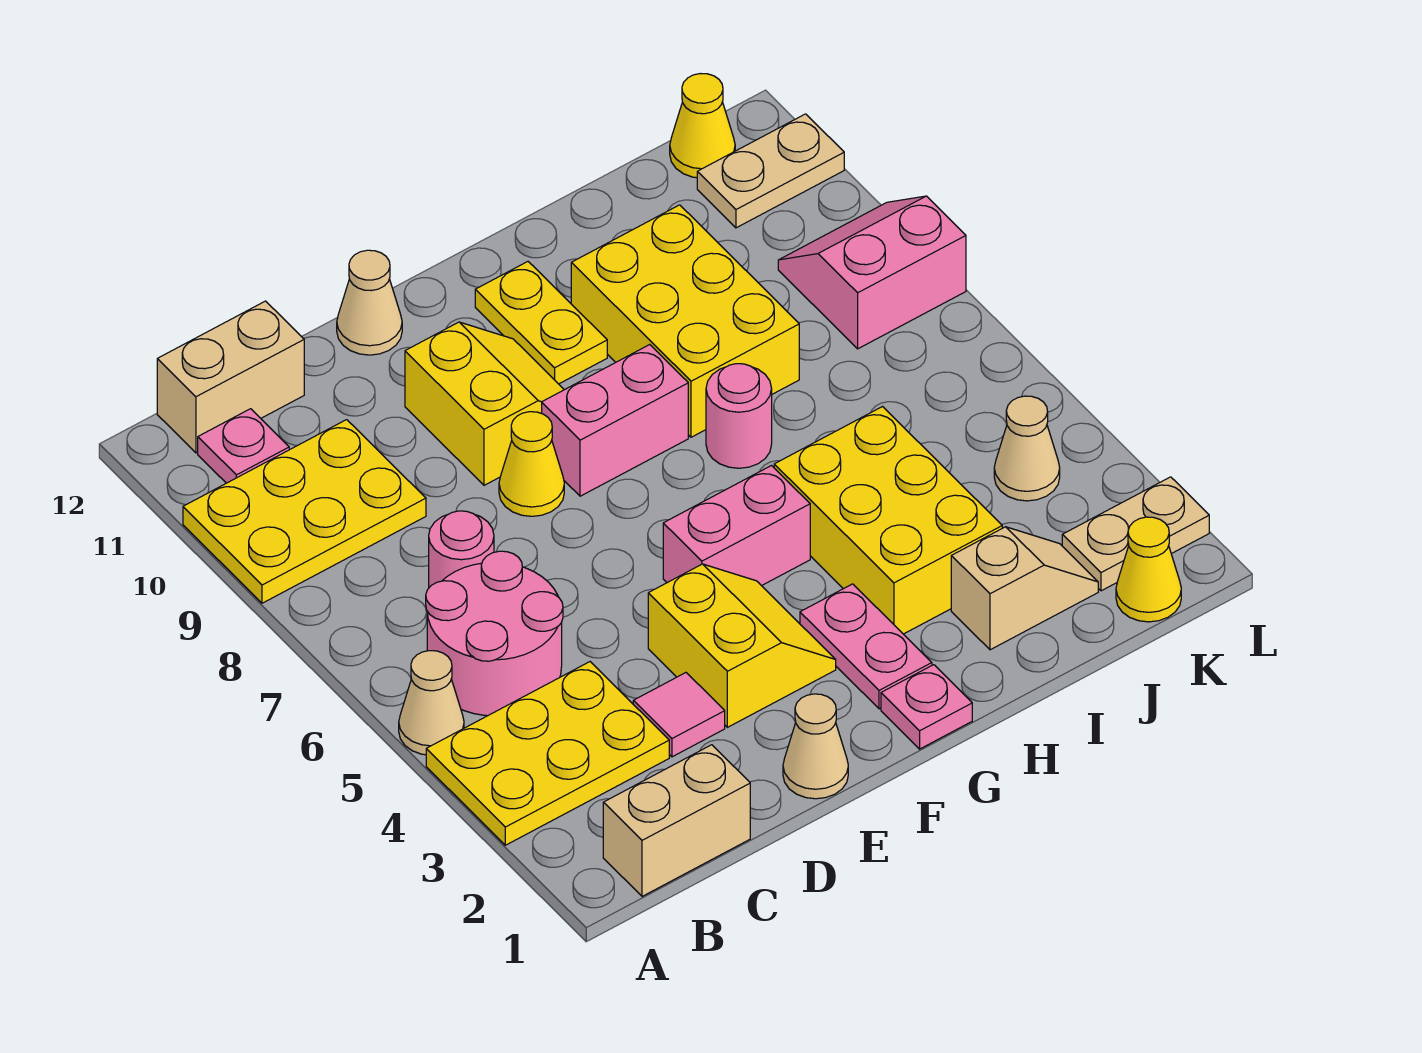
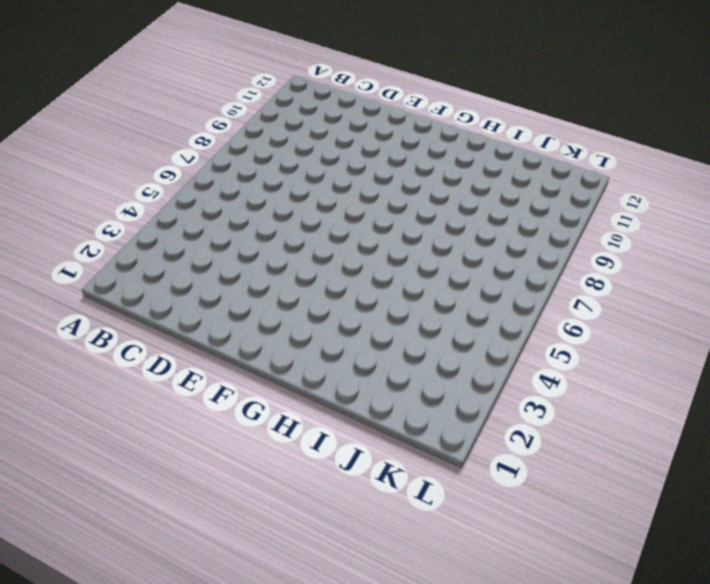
none -> yellow plate A3:C4 level 1
none -> tan cone A5 level 1
none -> yellow plate A9:C10 level 1

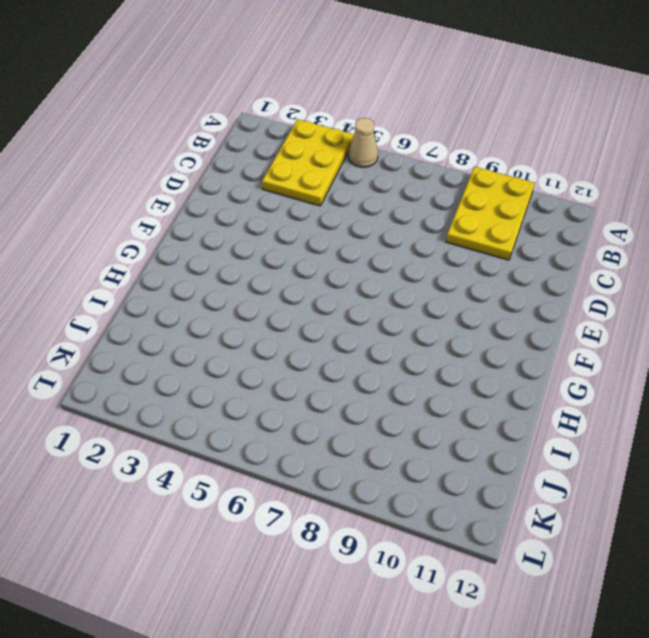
none -> tan brick B1:C1 level 1
none -> pink round brick B5:C6 level 1
none -> pink plate B11 level 1

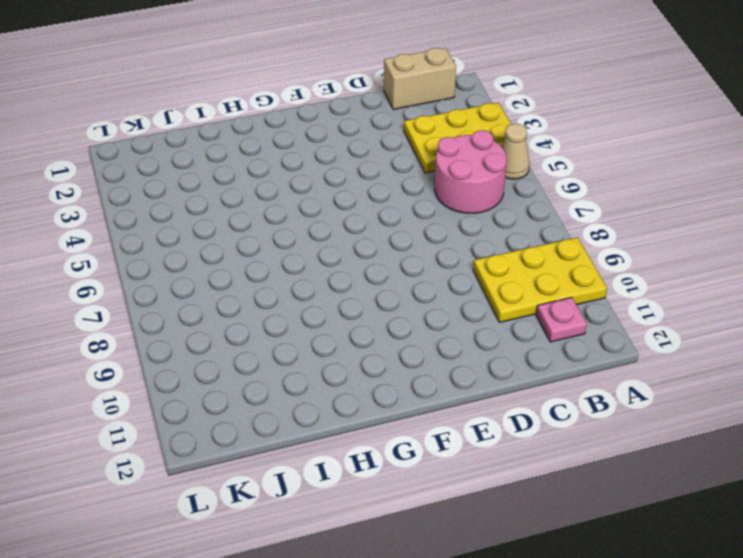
none -> tan brick B12:C12 level 1
none -> pink round brick C7 level 1
none -> pink tile D3 level 1

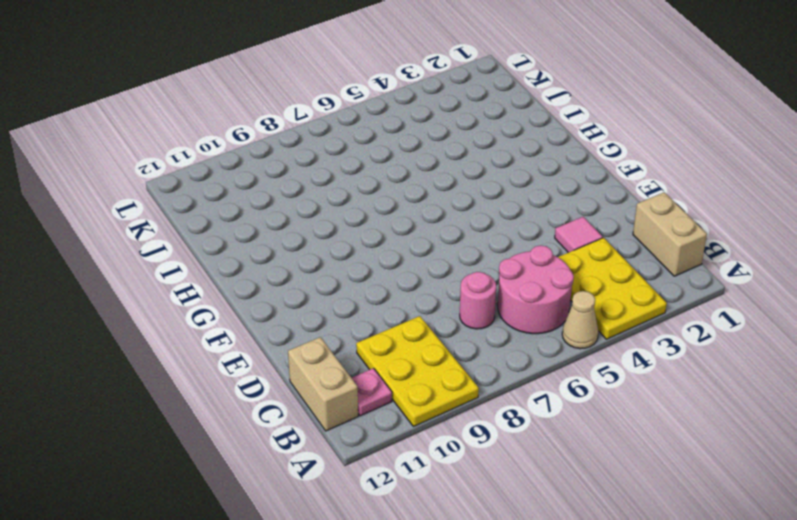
none -> tan cone E1 level 1
none -> yellow slope E3:F4 level 1 top E
none -> yellow cone E8 level 1

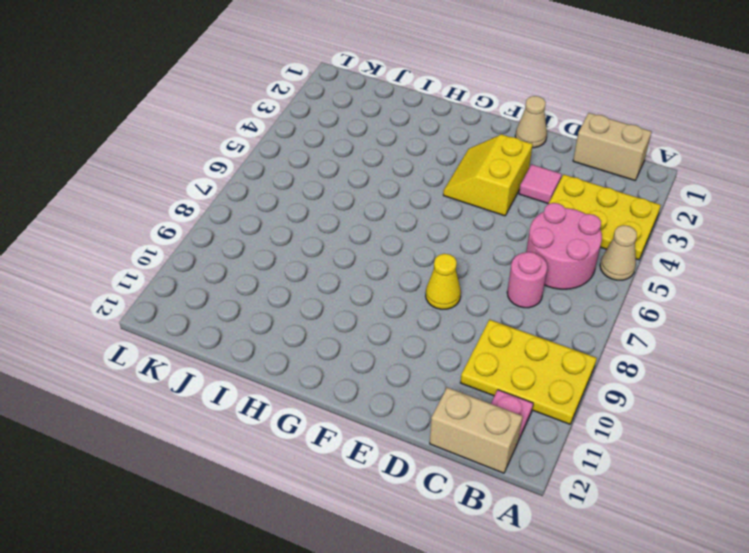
none -> yellow slope E9:F10 level 1 top E
none -> tan cone E12 level 1
none -> pink brick F5:G5 level 1

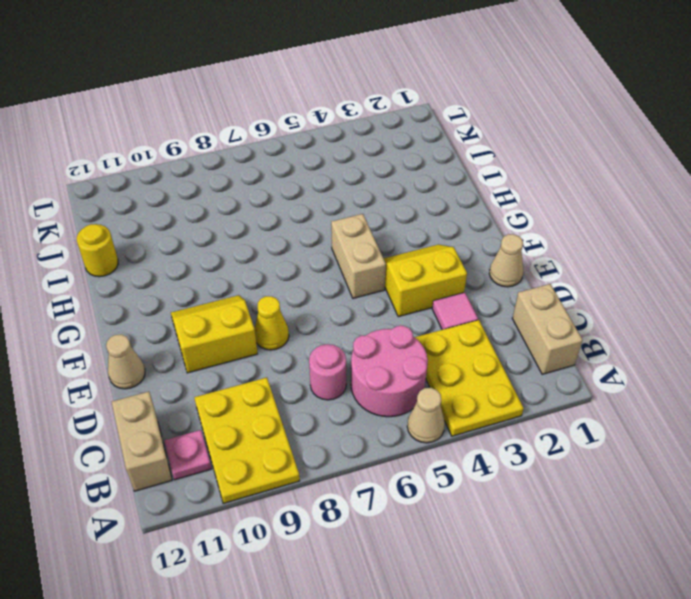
tan brick F5:G5 level 1 -> pink brick F5:G5 level 1
yellow round brick I12 level 1 -> none
none -> pink brick F8:G8 level 1
none -> pink plate G1 level 1
none -> pink plate G2:G3 level 1

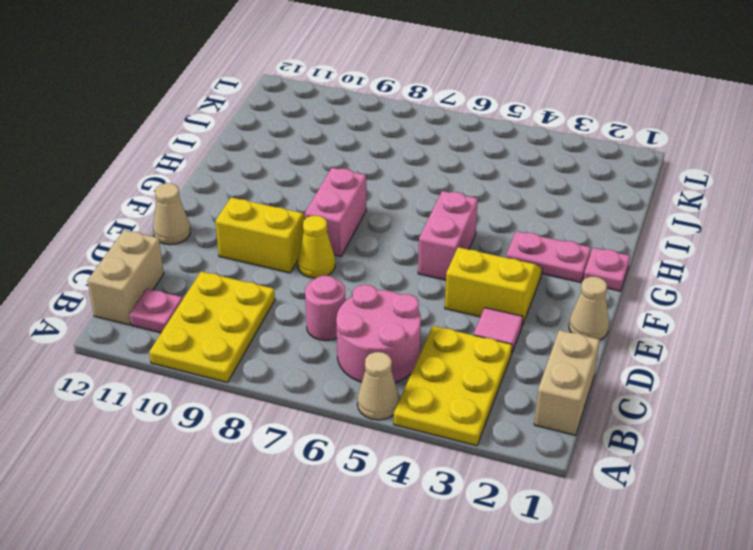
none -> yellow plate G10:G11 level 1
none -> yellow brick H3:I5 level 1
none -> pink round brick H7 level 1

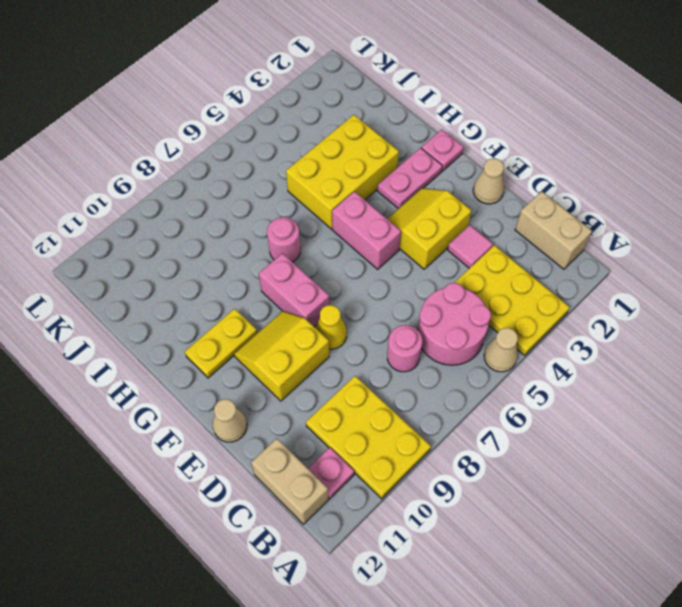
none -> yellow brick H8:I10 level 1
none -> tan slope I2:J2 level 1 top I
none -> yellow cone K1 level 1

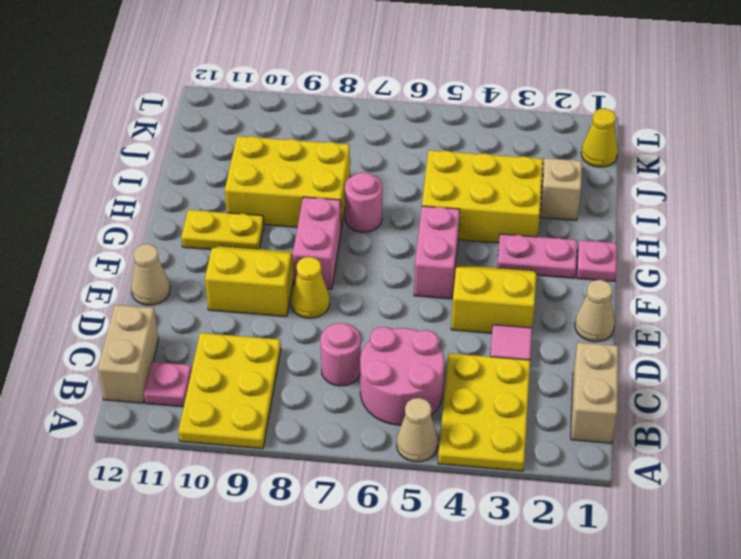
none -> tan plate K2:L2 level 1
none -> tan cone K4 level 1
none -> pink slope K8:L9 level 1 top 8

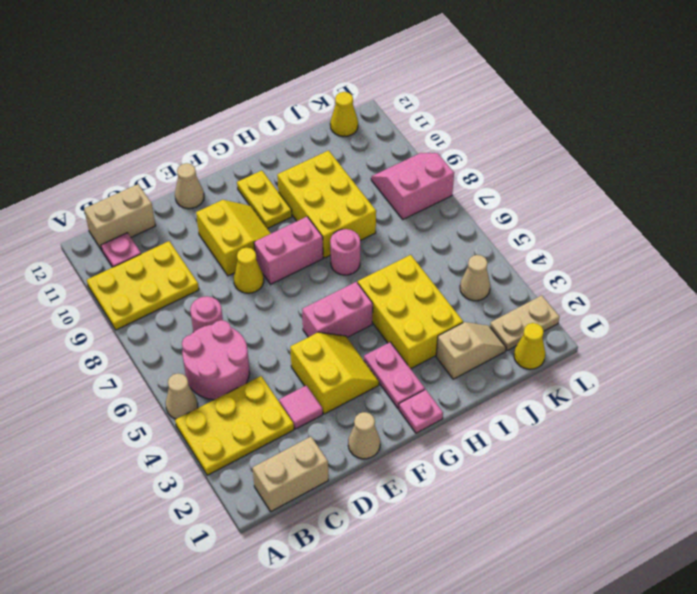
none -> tan plate K11:L11 level 1

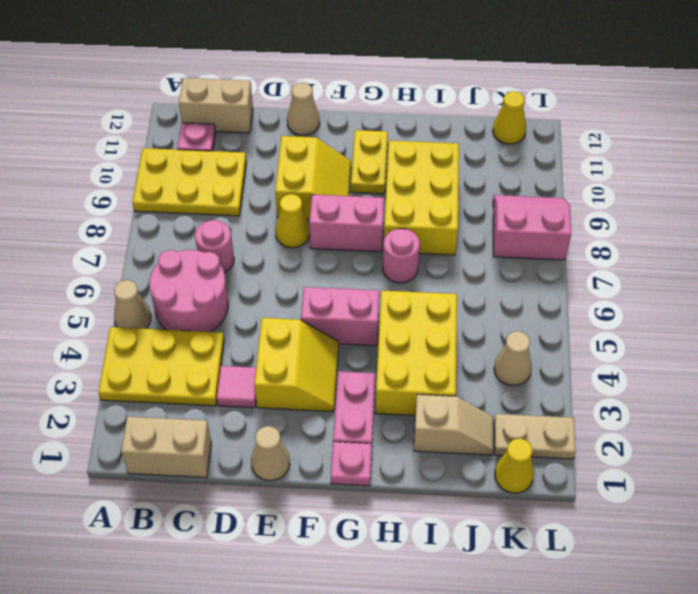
none -> tan plate K11:L11 level 1

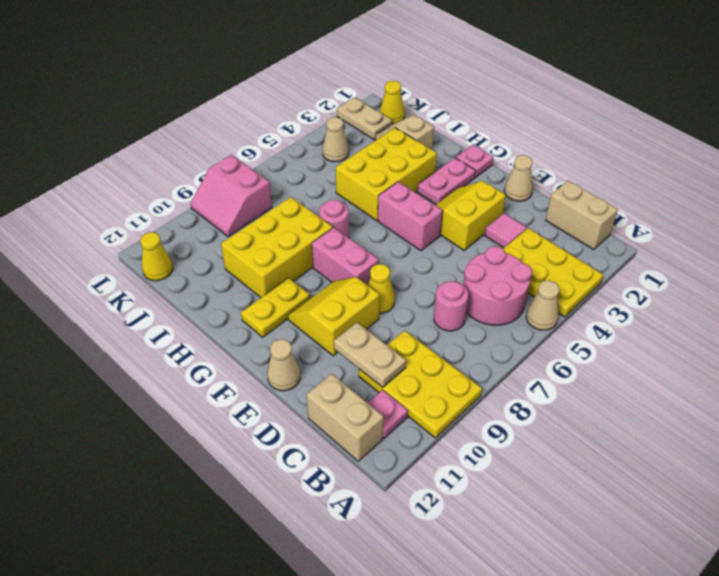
tan plate C10:D10 level 2 -> tan plate K11:L11 level 1

